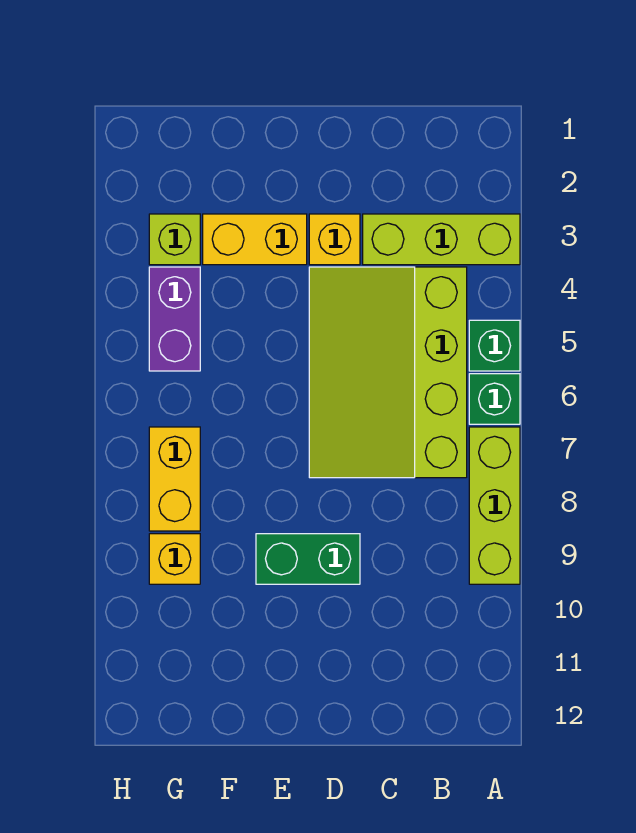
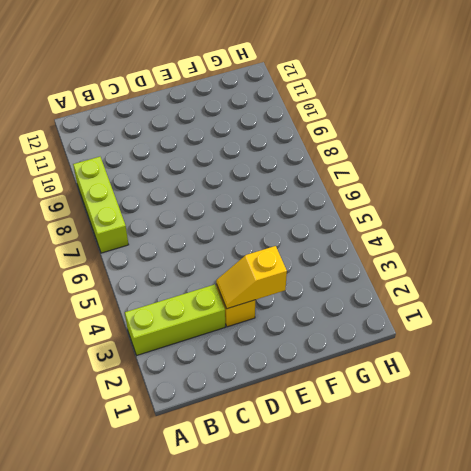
yellow slope D3:E3 level 2 top E -> none
none -> green brick A5 level 1
none -> green brick A6 level 1
none -> lime slope B4:D7 level 1 top B

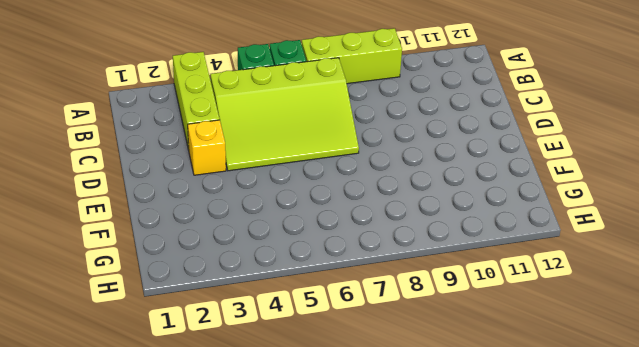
none -> green brick D9:E9 level 1
none -> yellow brick E3:F3 level 1
none -> lime brick G3 level 1

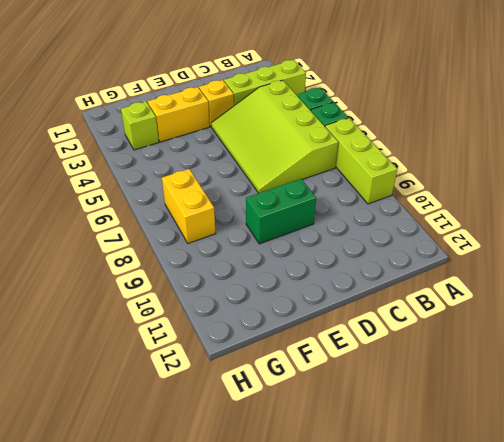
none -> purple brick G4:G5 level 1
none -> yellow brick G9 level 1

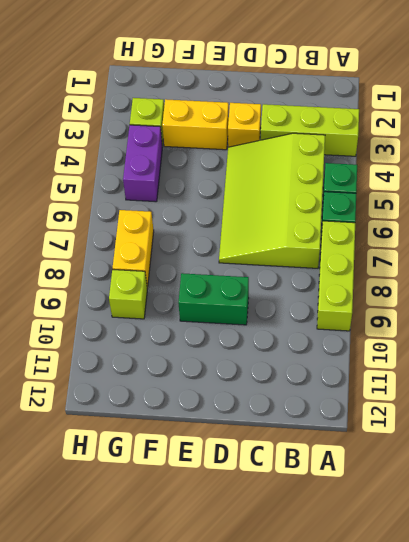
lime brick G9 level 1 -> yellow brick G9 level 1

